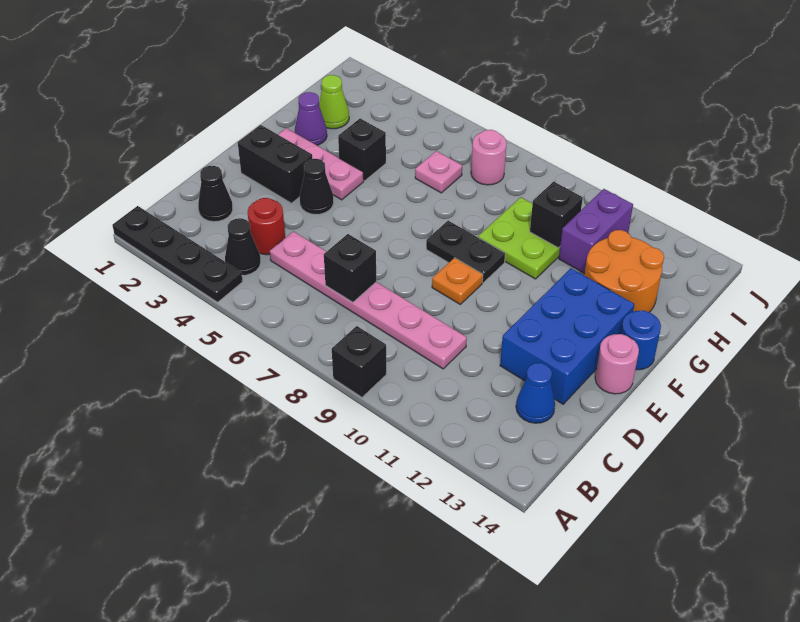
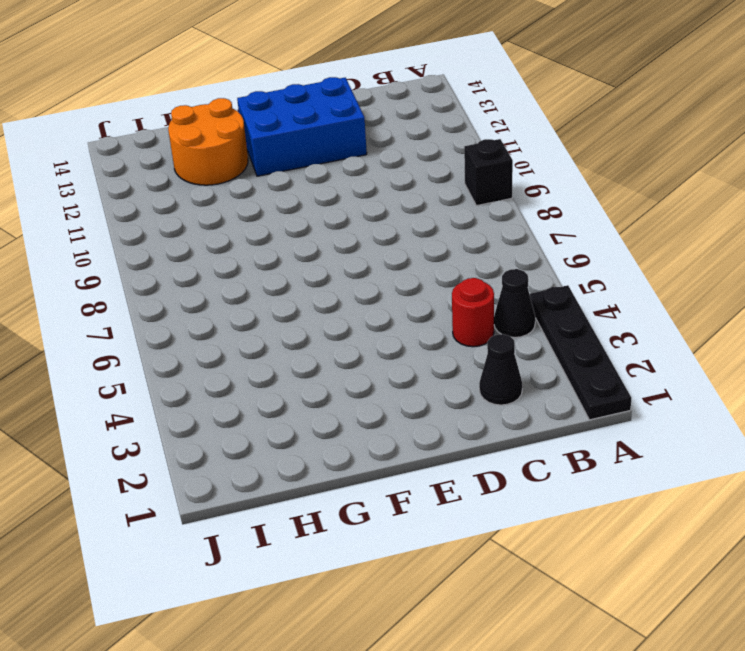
none -> pink plate C5:C10 level 1
none -> blue cone C13 level 1
none -> black brick E2:E3 level 1

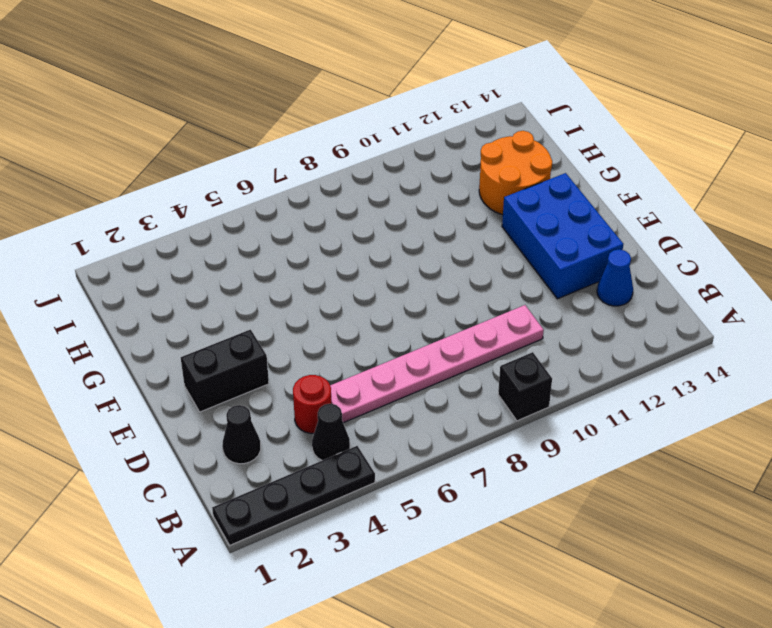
none -> black cone E4 level 1
none -> orange plate E9 level 1
none -> pink round brick E14 level 1

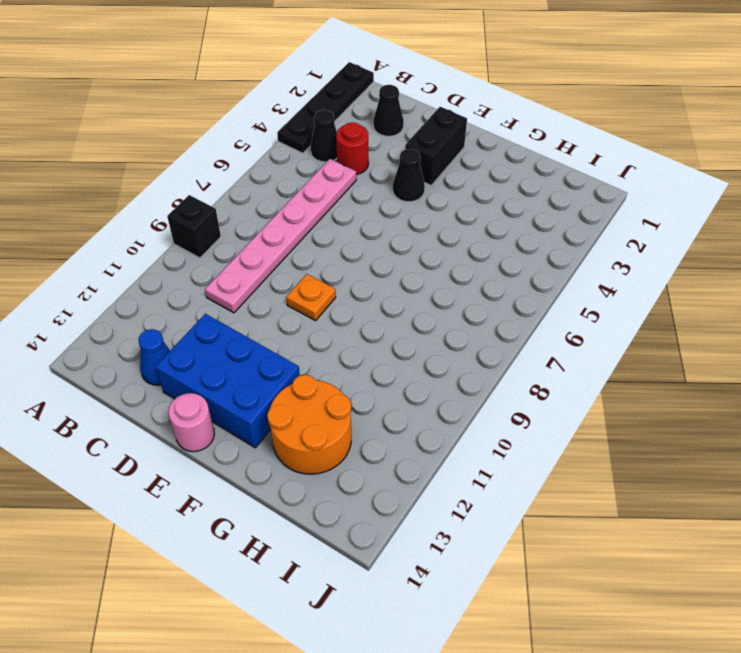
none -> pink plate F2:F4 level 1
none -> black plate F8:F9 level 1
none -> blue round brick F14 level 1

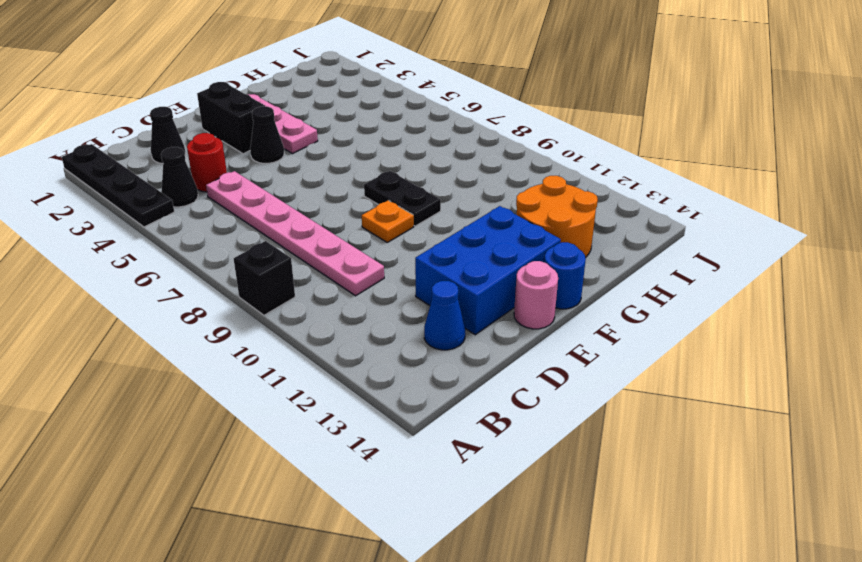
none -> purple cone G2 level 1
none -> black brick G4 level 1
none -> lime plate G9:H10 level 1

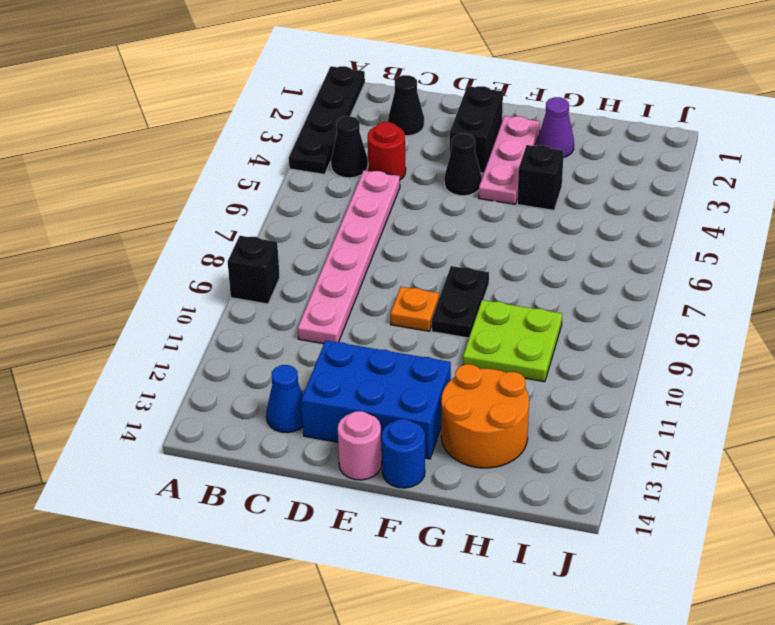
none -> lime cone H2 level 1
none -> pink plate H6 level 1
none -> purple brick H11:I11 level 1

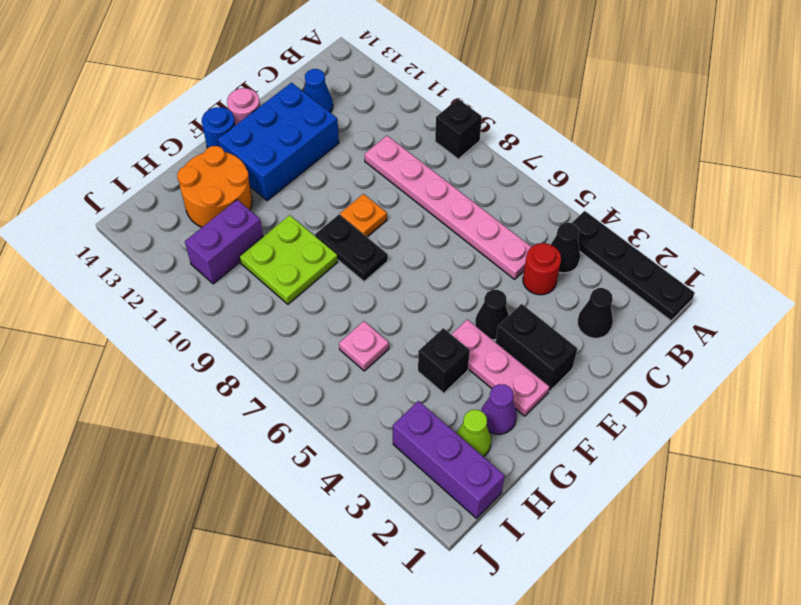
purple brick I1:I3 level 1 -> none
none -> pink round brick I7 level 1
none -> black brick C7 level 2
none -> black brick H10 level 2

